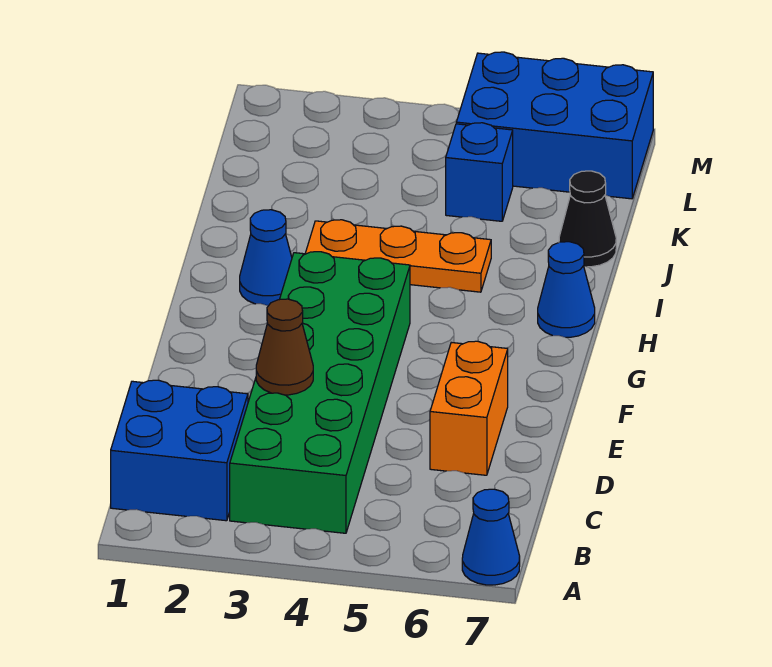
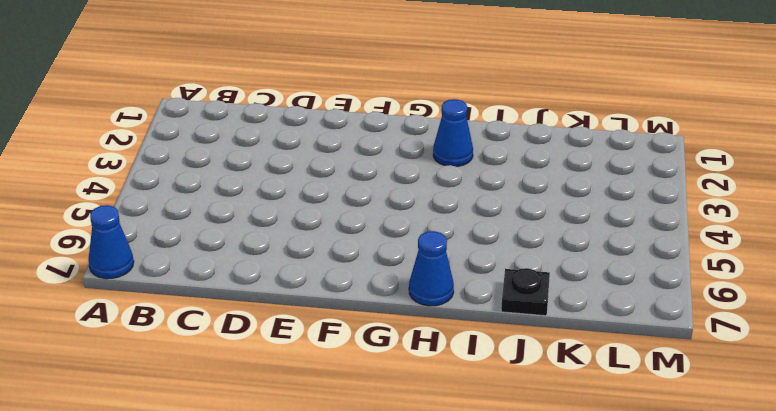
black plate J7 level 1 -> black cone J7 level 1
none -> blue brick B1:C2 level 1
none -> green brick B3:G4 level 1

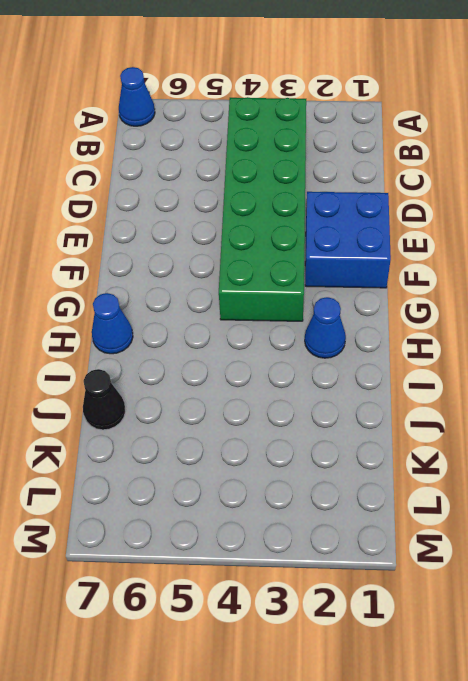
blue brick E1:F2 level 1 -> blue brick B1:C2 level 1
none -> orange brick D6:E6 level 1
none -> orange plate I3:I5 level 1

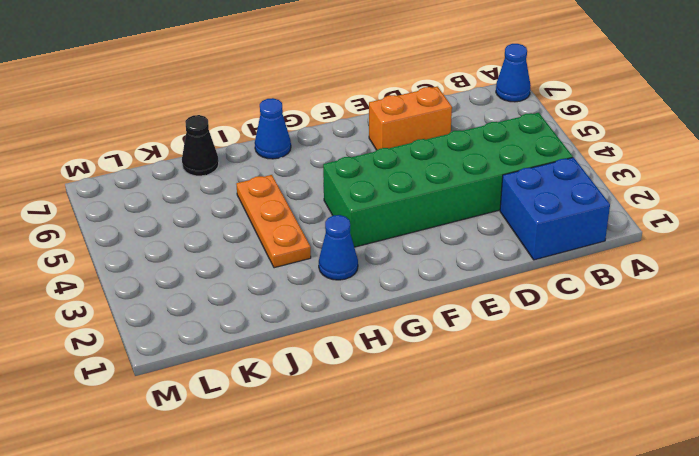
none -> blue brick K5 level 1
none -> blue brick L5:M7 level 1

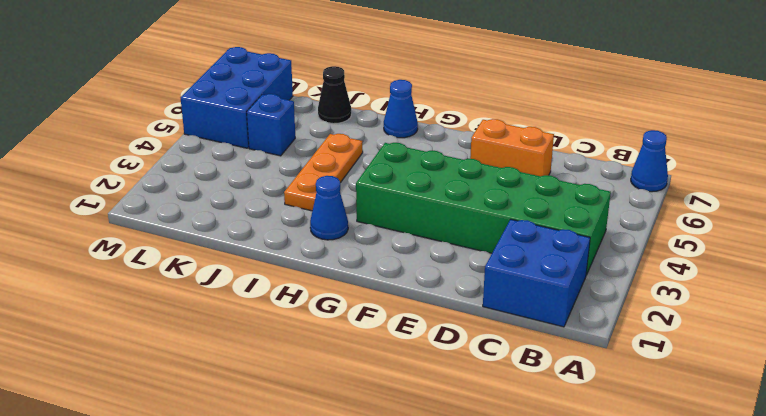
none -> brown cone D3 level 2

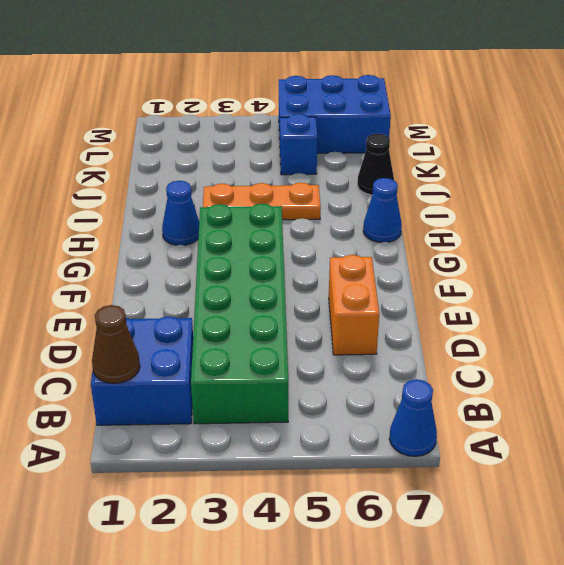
brown cone B1 level 2 -> brown cone D3 level 2

